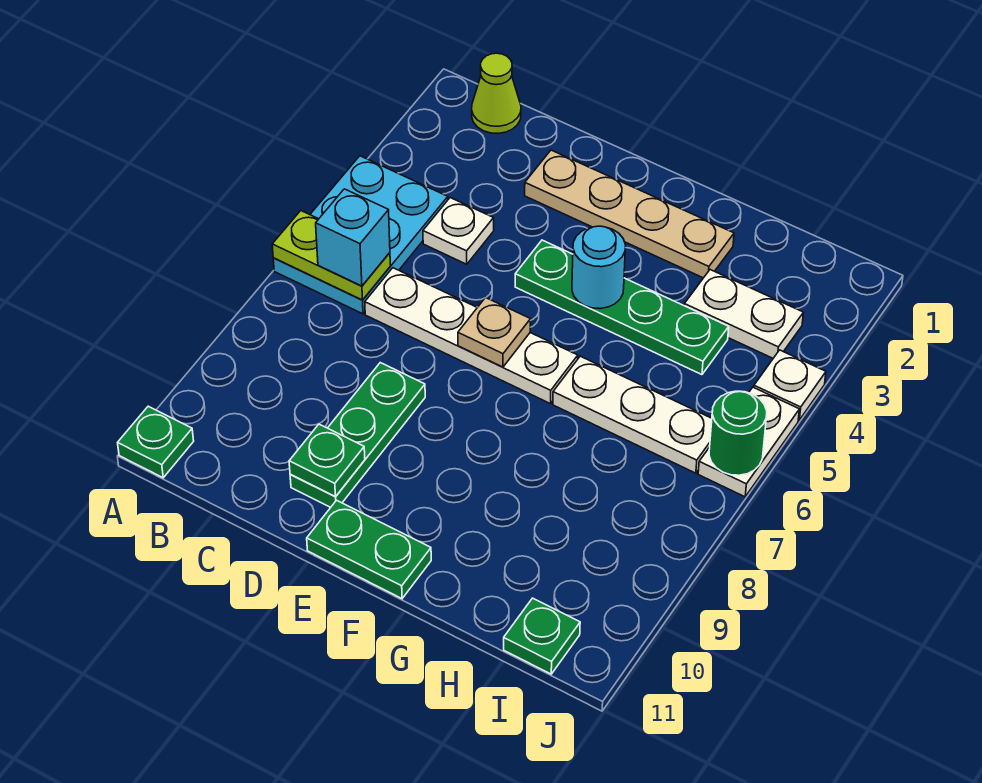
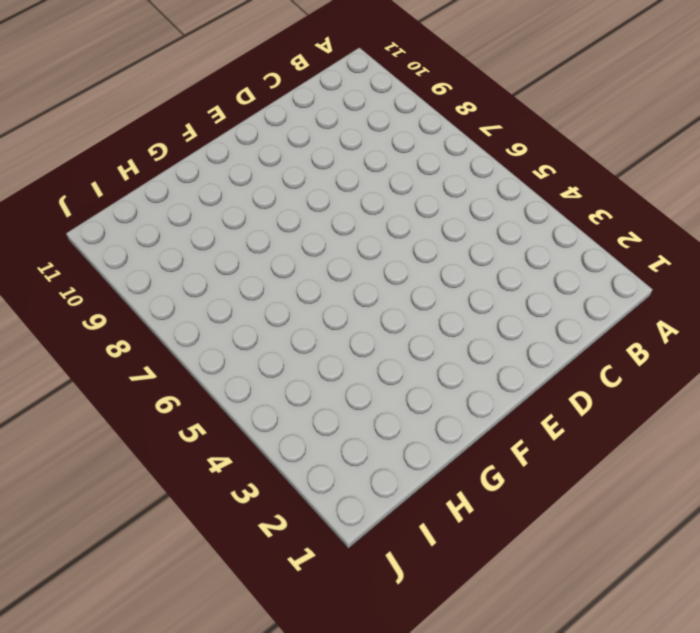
none -> cyan plate A4:B6 level 1
none -> green plate A11 level 1
none -> lime cone B1 level 1

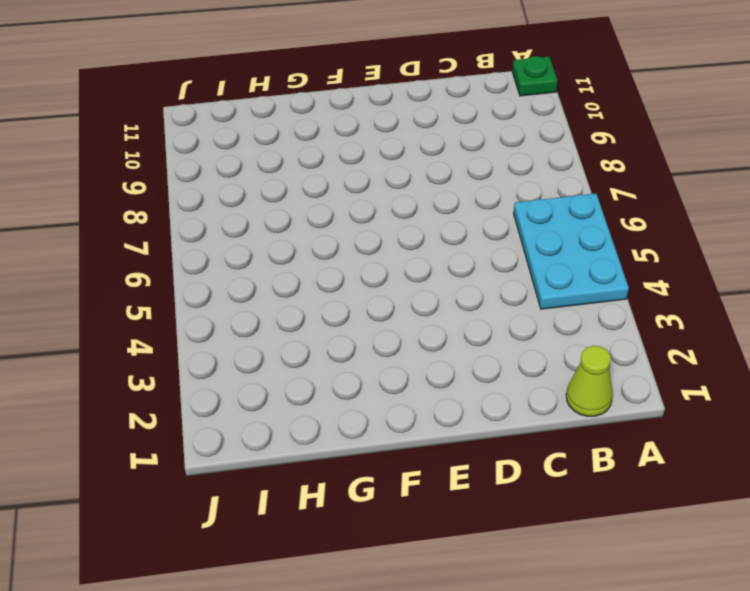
none -> white plate C4 level 1
none -> white plate C6:F6 level 1
none -> tan plate D2:G2 level 1

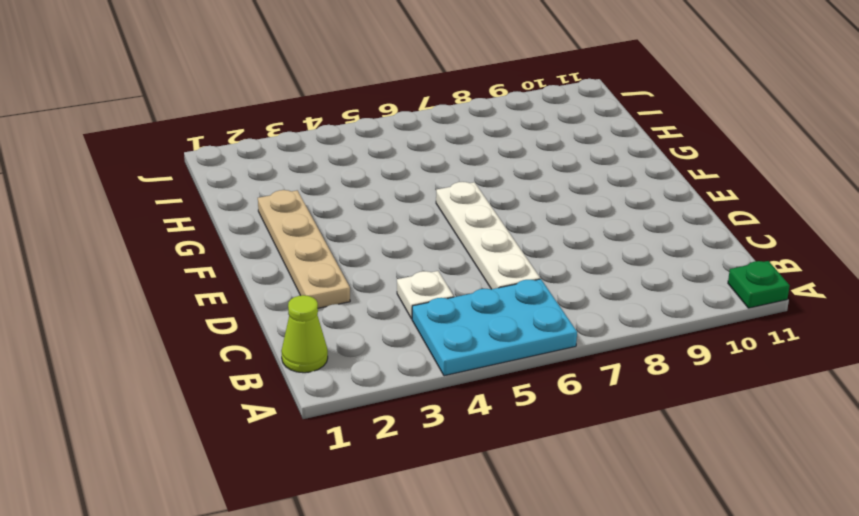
none -> green plate D8:D10 level 1
none -> green plate E4:H4 level 1
none -> green plate E11:F11 level 1

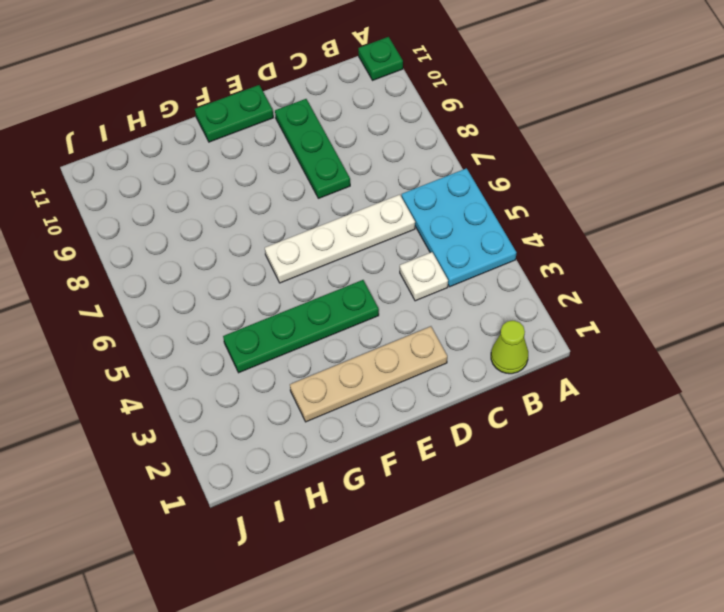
none -> white plate G6:I6 level 1
none -> white plate H3:I3 level 1
none -> green plate I11 level 1

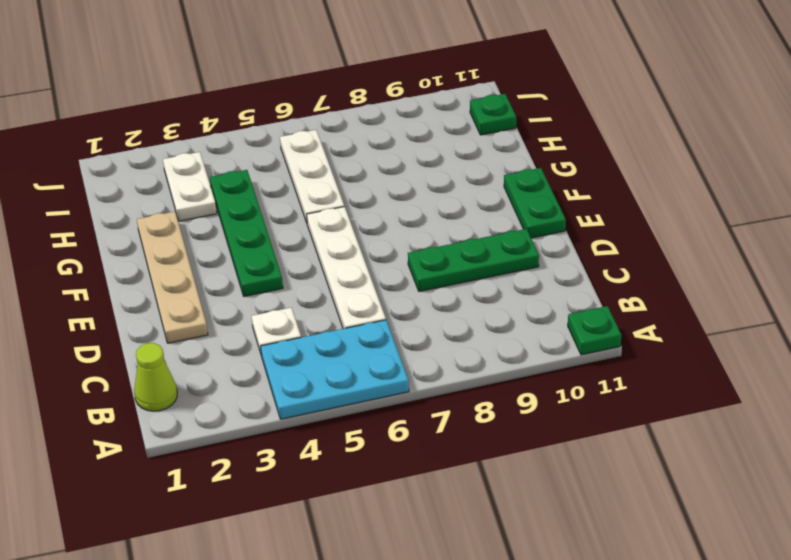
none -> white plate J4 level 1
none -> white plate J5:J6 level 1
none -> lime plate A6:B6 level 2

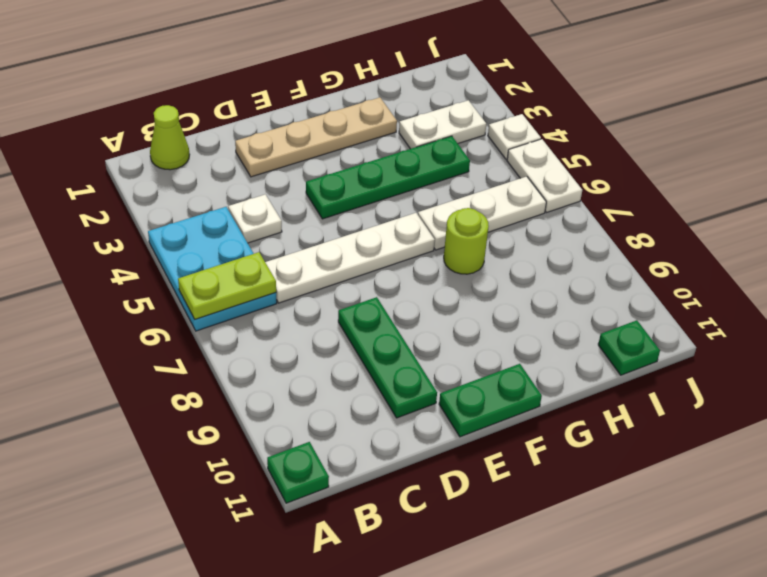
lime round brick G7 level 1 -> none
none -> green plate D10 level 2
none -> tan plate E6 level 2
none -> cyan round brick F4 level 2

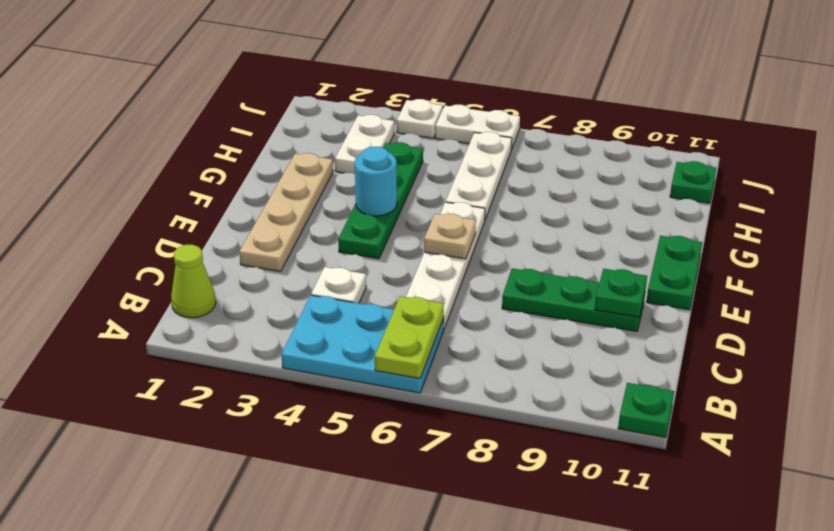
none -> green round brick J6 level 2
none -> cyan brick B6 level 3

